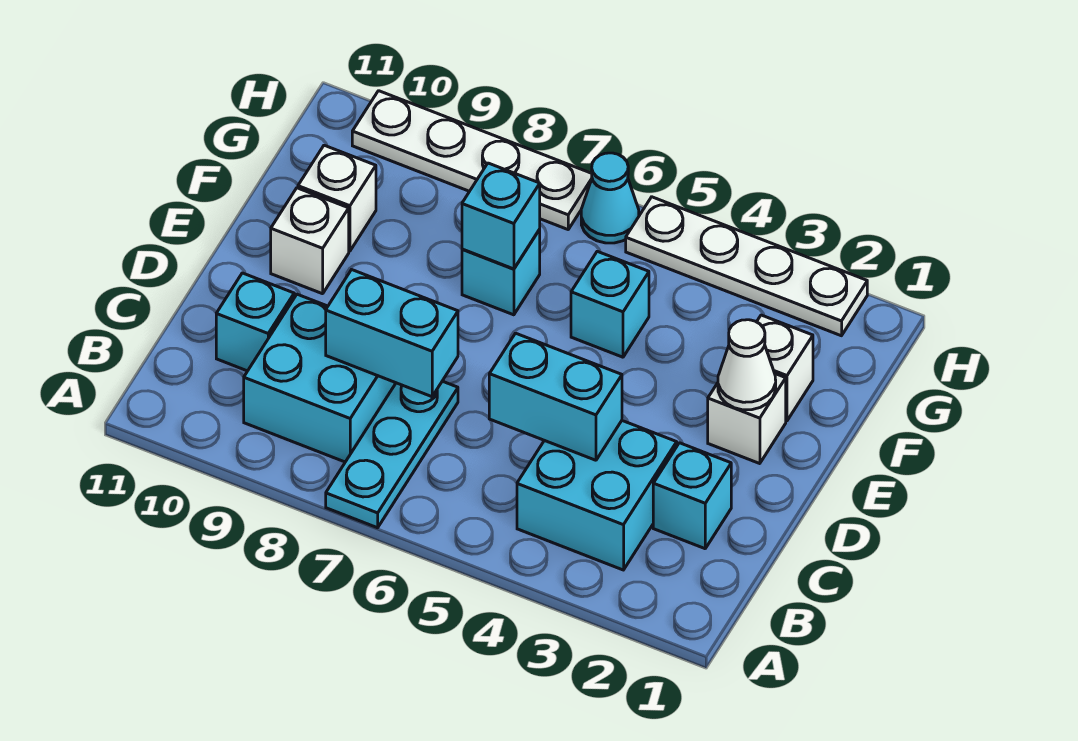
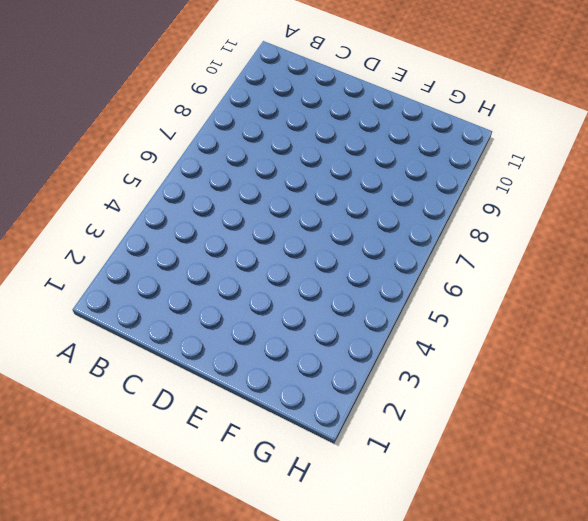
none -> cyan plate A7:C7 level 1
none -> cyan brick B3:C4 level 1
none -> cyan brick B8:C9 level 1

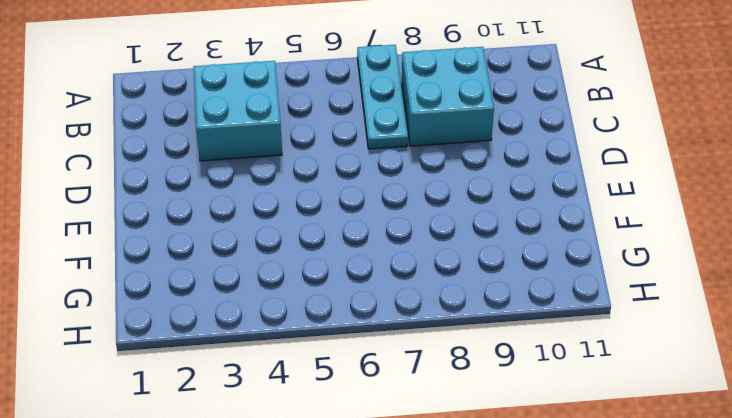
none -> cyan brick C2 level 1
none -> cyan brick C10 level 1
none -> white brick E2 level 1

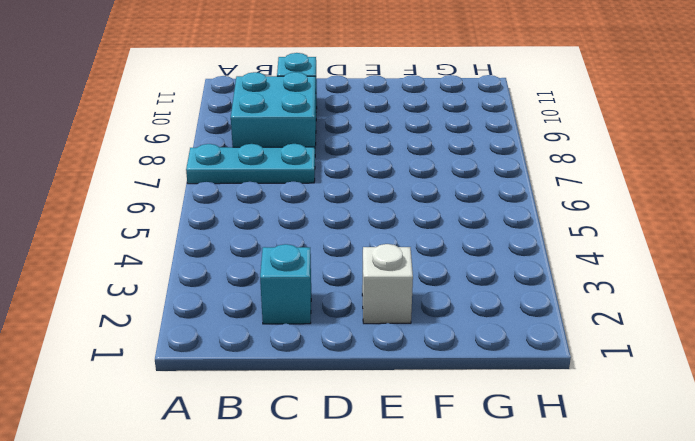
none -> cyan brick B3:C4 level 1
none -> white brick E10 level 1
none -> white brick F2 level 1

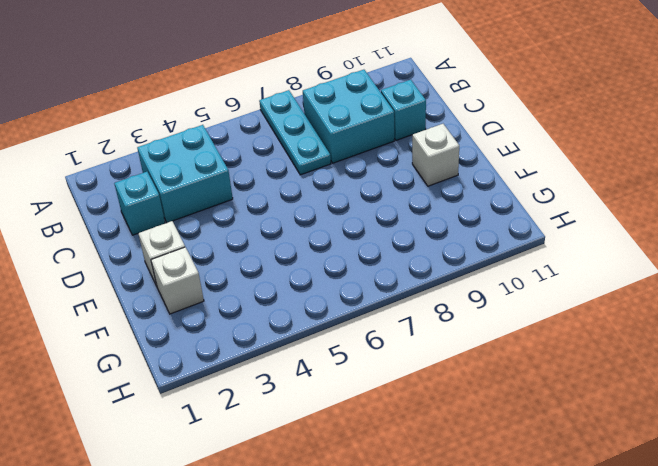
none -> cyan brick F5 level 1
none -> cyan brick F7 level 1
none -> white brick F10 level 1

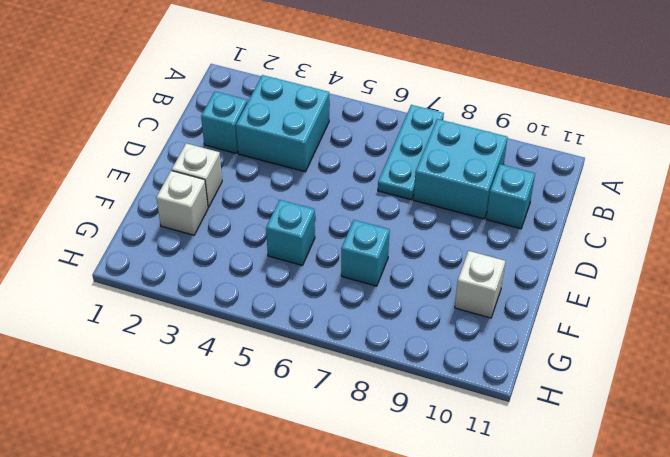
none -> white brick E10 level 1
none -> white plate H2:H5 level 1
none -> cyan cone H6 level 1

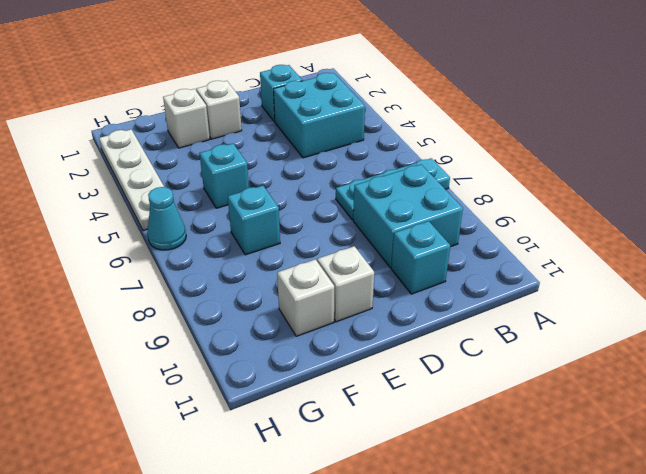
none -> white plate H7:H10 level 1
none -> cyan brick C4:C5 level 2
none -> cyan brick C7:C8 level 2

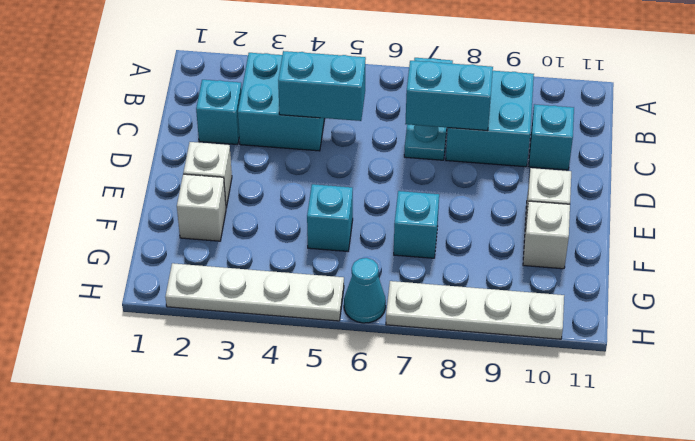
none -> white cone E2 level 2
none -> cyan brick F7 level 2

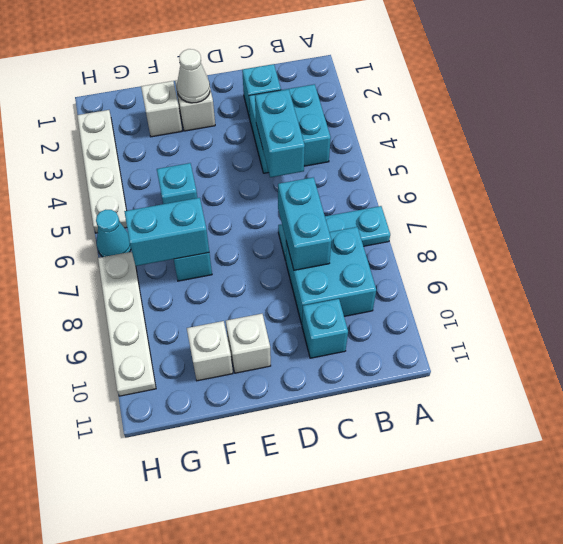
cyan brick F7:G7 level 2 -> cyan brick F7 level 2

